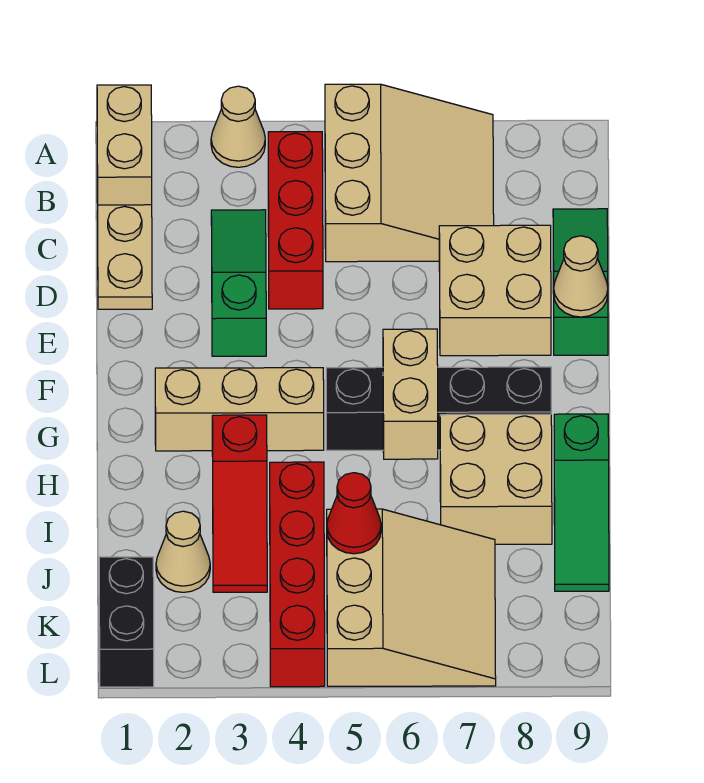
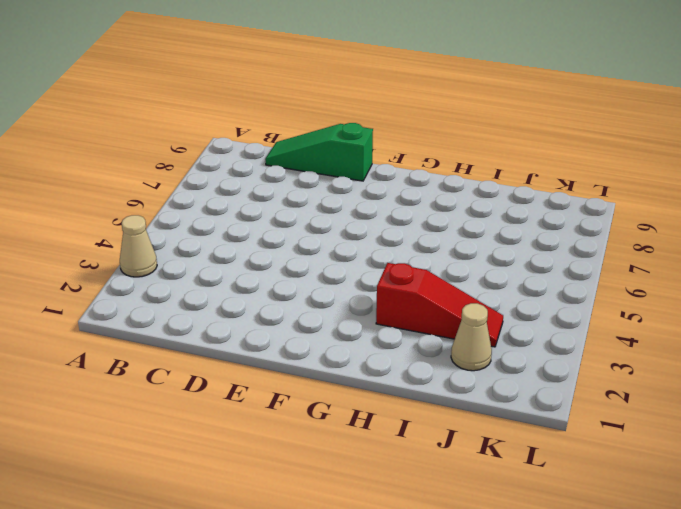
none -> tan brick A1:B1 level 1
none -> tan slope A5:C7 level 1 top 5
none -> red brick B4:D4 level 1

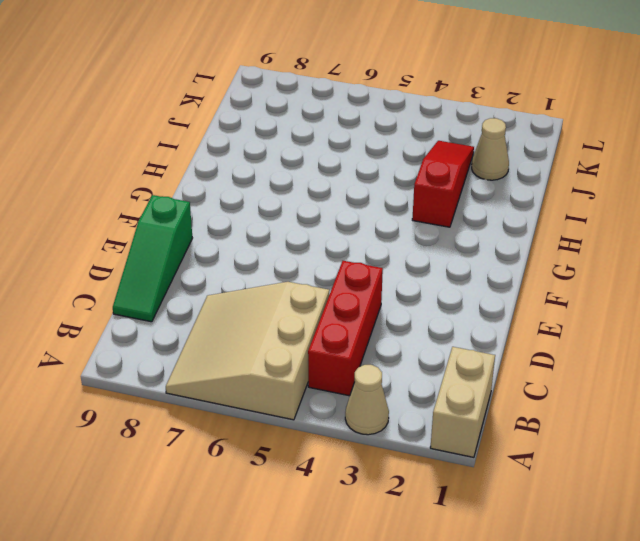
none -> tan plate C1:D1 level 1
none -> green slope C3:E3 level 1 top E
none -> tan brick D7:E8 level 1

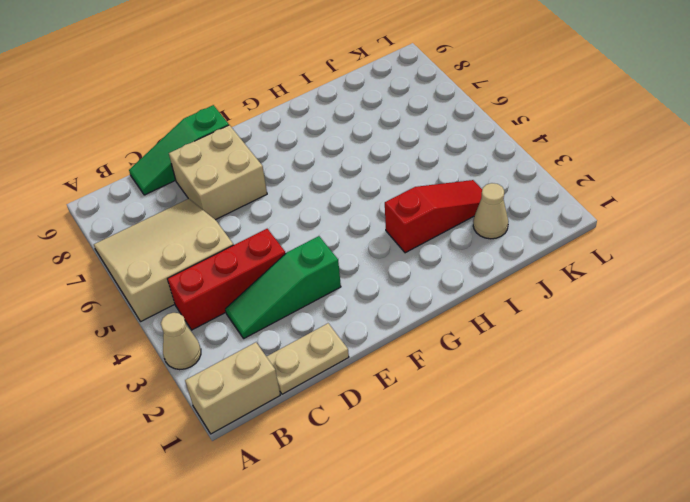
none -> tan brick G2:G4 level 1
none -> black brick G5:G8 level 1
none -> tan brick H7:I8 level 1

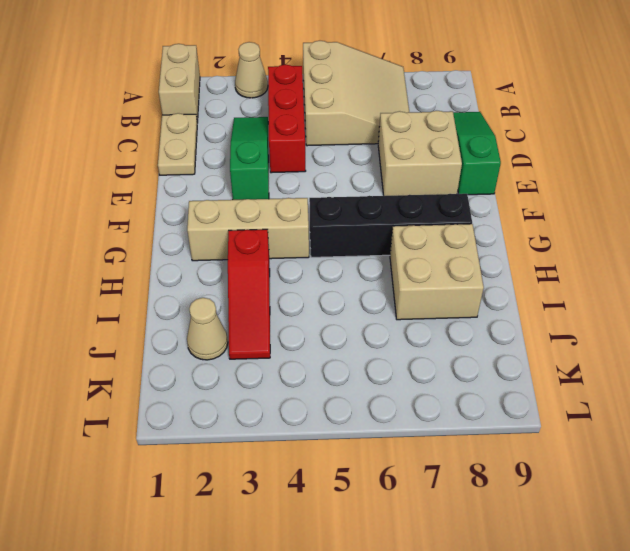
none -> green slope H9:J9 level 1 top H
none -> red brick I4:L4 level 1
none -> tan slope J5:L7 level 1 top 5

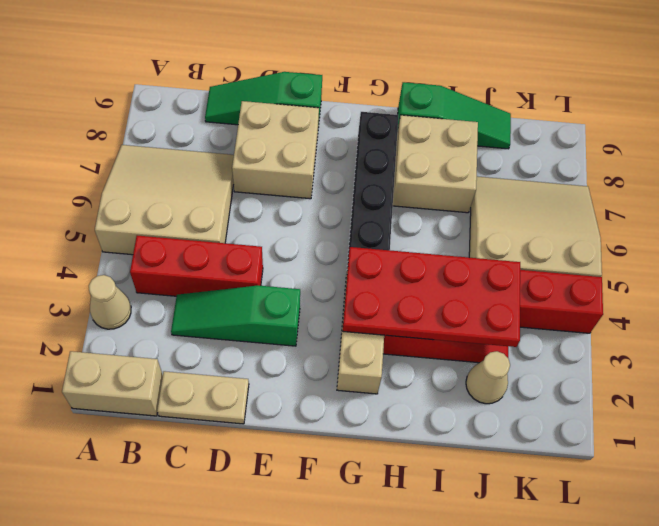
red plate G3:J4 level 2 -> none
none -> black brick K1:L1 level 1
none -> tan cone E9 level 2
none -> tan brick G6:H6 level 2

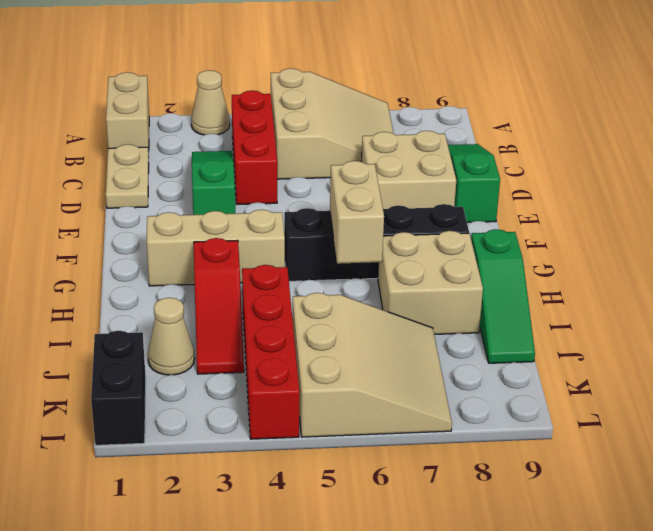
none -> tan cone E9 level 2
none -> red cone J5 level 2

